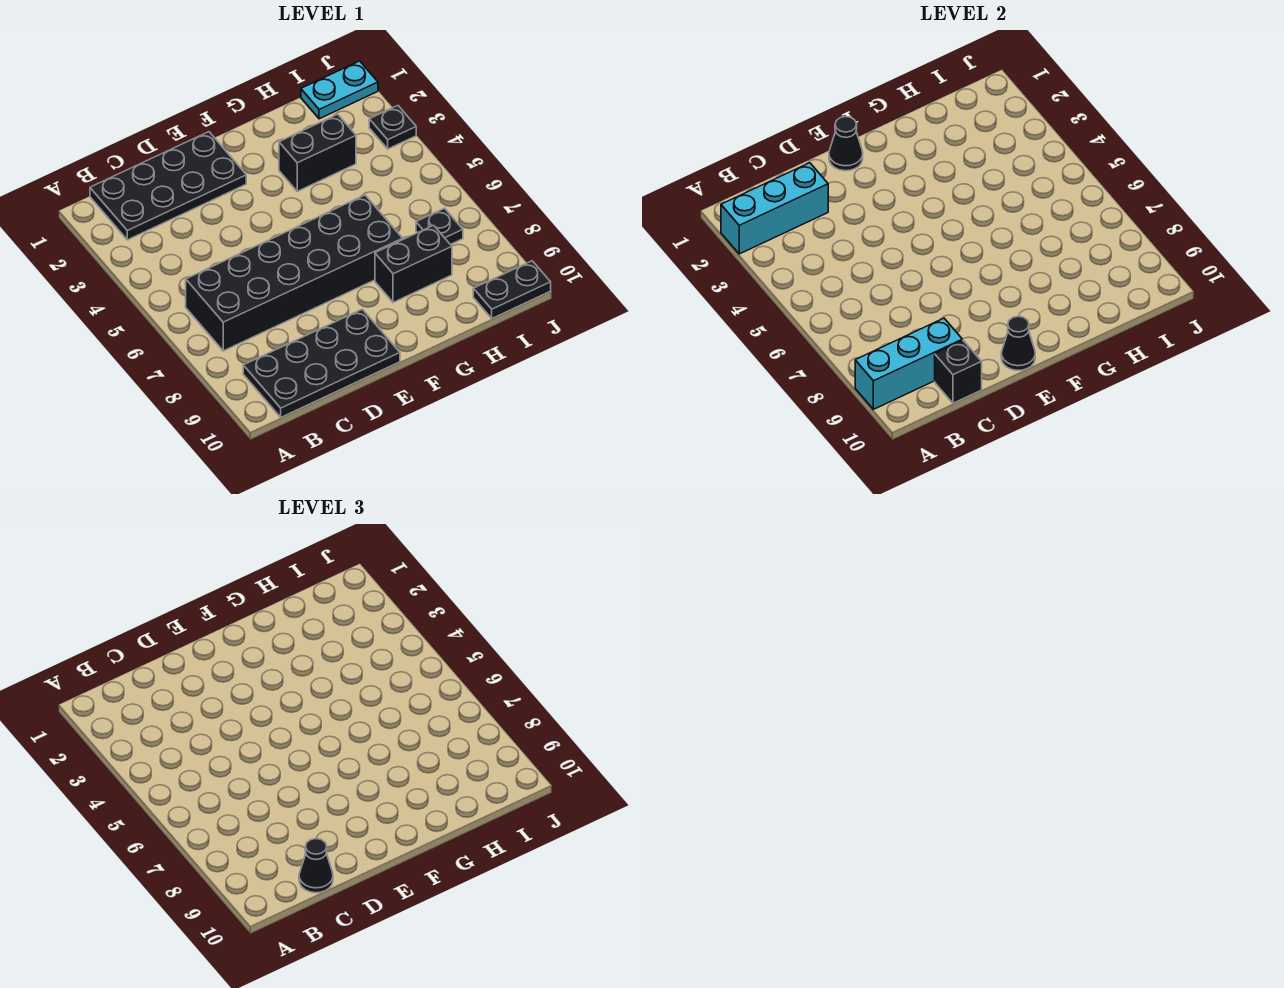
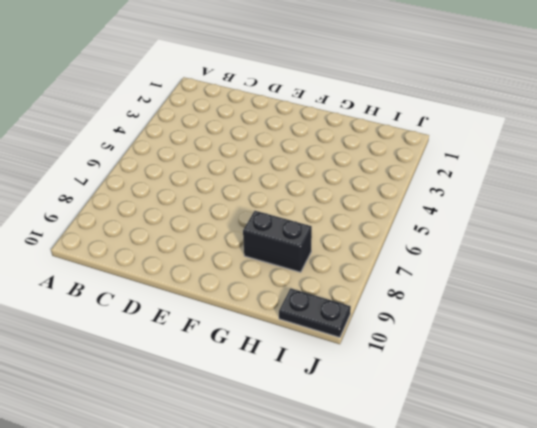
none -> black plate B1:E2 level 1
none -> black brick B6:G7 level 1
none -> black plate B9:E10 level 1

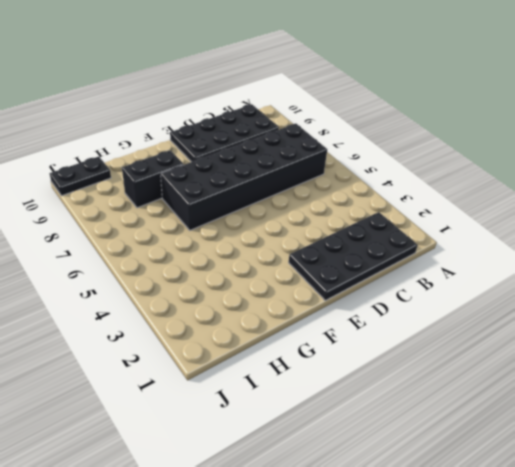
none -> black brick G3:H3 level 1
none -> cyan plate I1:J1 level 1
none -> black plate I7 level 1

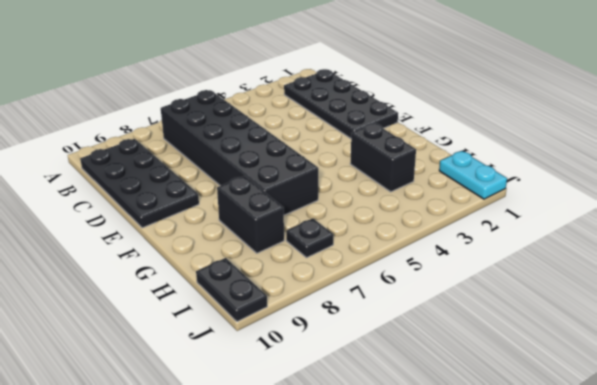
none -> black plate J3 level 1
none -> cyan brick A2:C2 level 2
none -> cyan brick A9:C9 level 2

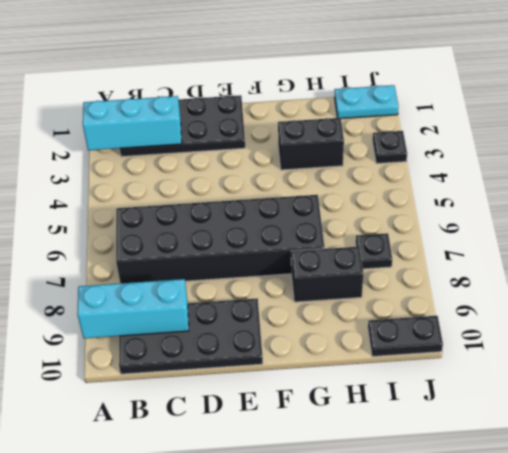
none -> black brick C10 level 2
none -> black cone E1 level 2
none -> black cone E10 level 2

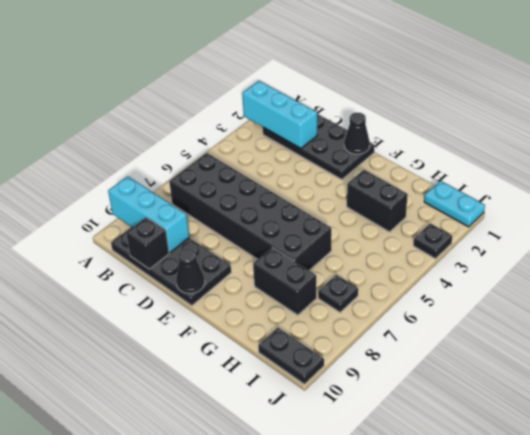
none -> black cone C10 level 3

